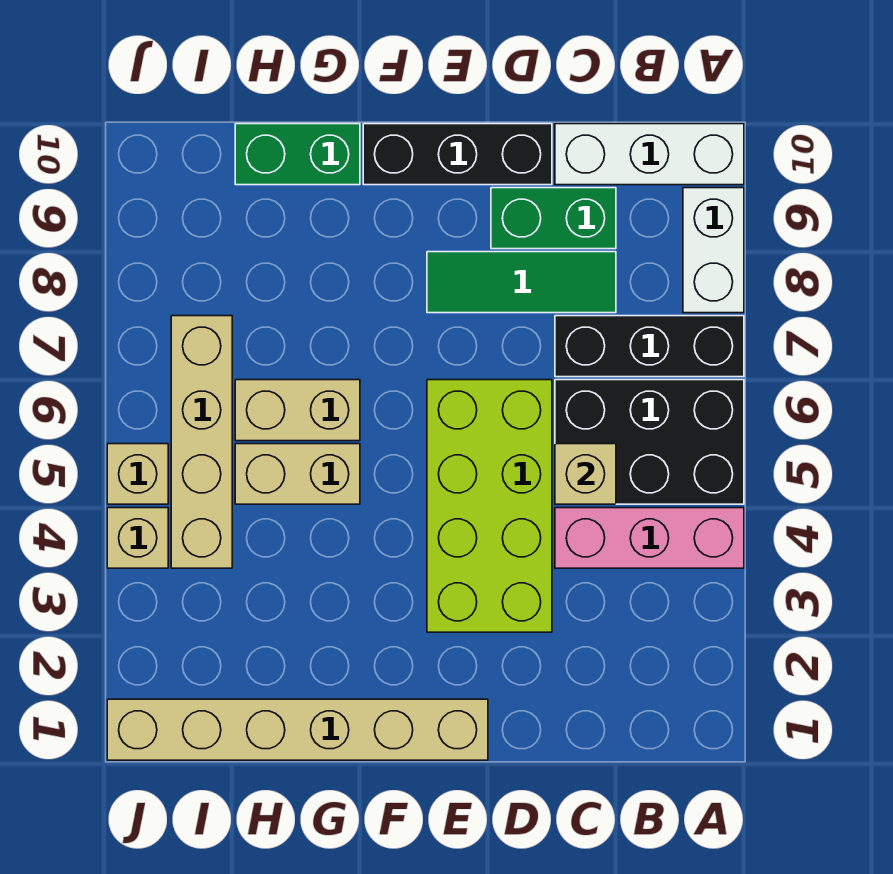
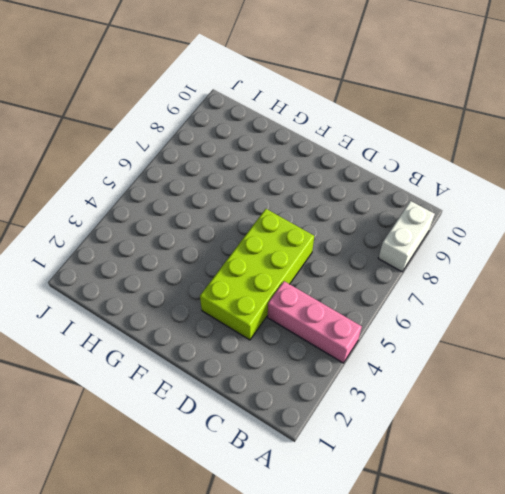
none -> black brick A5:C6 level 1
none -> black brick A7:C7 level 1
none -> white brick A10:C10 level 1

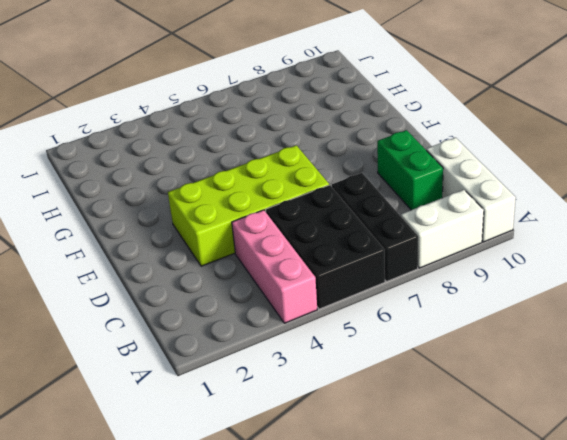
none -> green tile C8:E8 level 1
none -> black brick D10:F10 level 1
none -> tan brick E1:J1 level 1

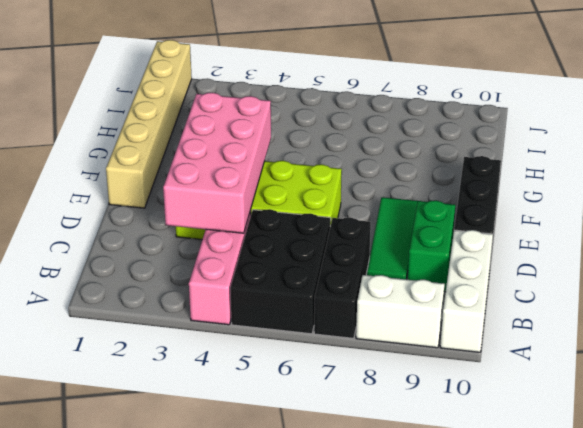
pink brick C3:F4 level 2 -> none
none -> tan brick G5:H5 level 1
none -> tan brick G6:H6 level 1
none -> green brick G10:H10 level 1

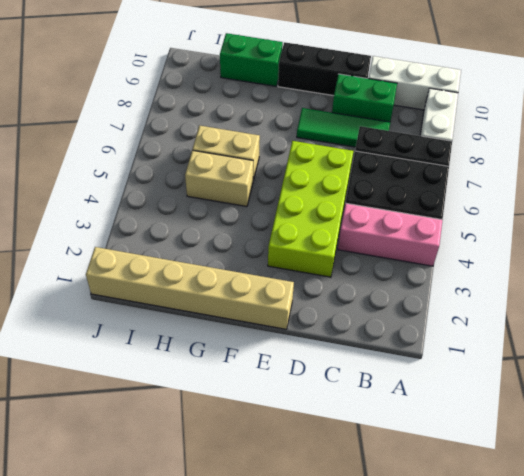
none -> tan brick I4:I7 level 1
none -> tan brick J4 level 1
none -> tan brick J5 level 1

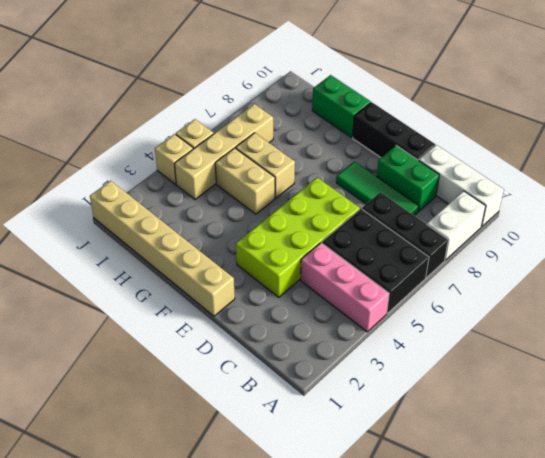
none -> tan brick C5 level 2

